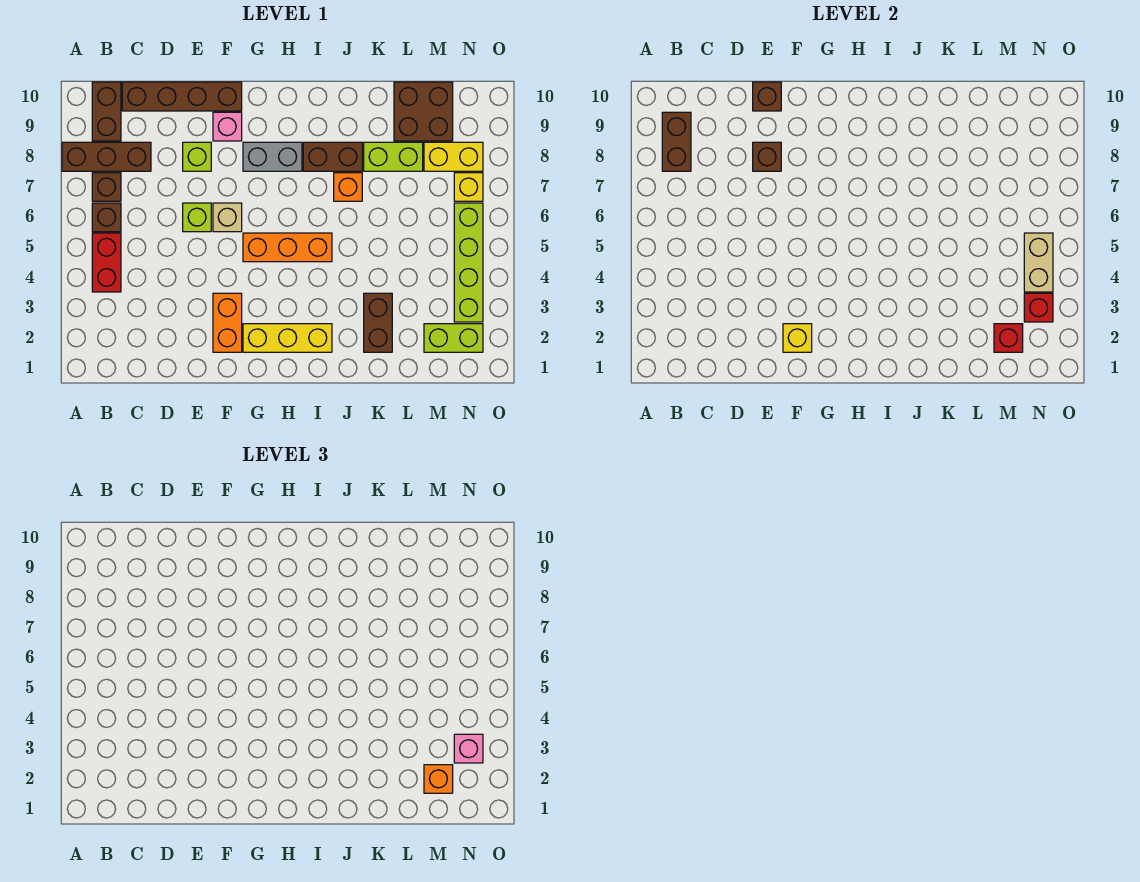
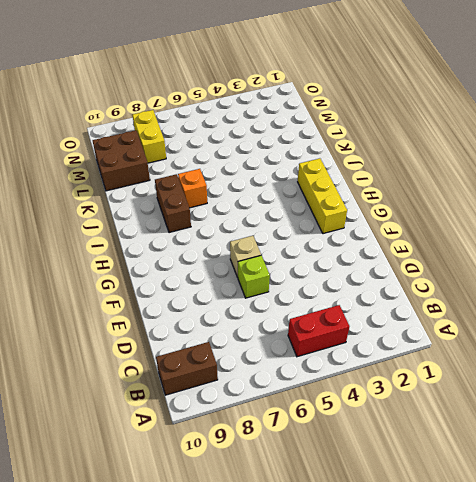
none -> brown brick A8:C8 level 1
none -> brown brick B6 level 1
none -> brown brick B7 level 1
none -> brown brick C10:F10 level 1

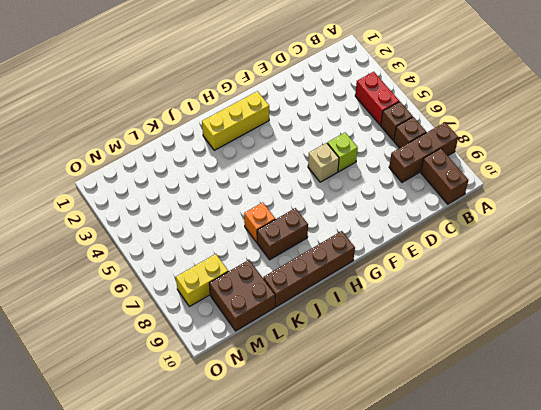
brown brick H10:K10 level 1 -> brown brick C10:F10 level 1
none -> lime brick E8 level 1
none -> orange brick F2:F3 level 1
none -> pink brick F9 level 1
none -> orange brick G5:I5 level 1

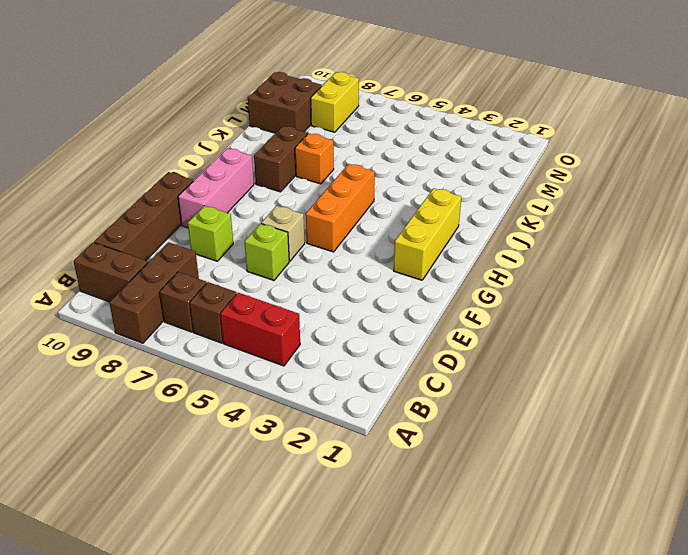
pink brick F9:H9 level 1 -> pink brick F9 level 1
none -> orange brick F2:F3 level 1
none -> grey brick G8:H8 level 1
none -> brown brick K2:K3 level 1
none -> lime brick K8:L8 level 1

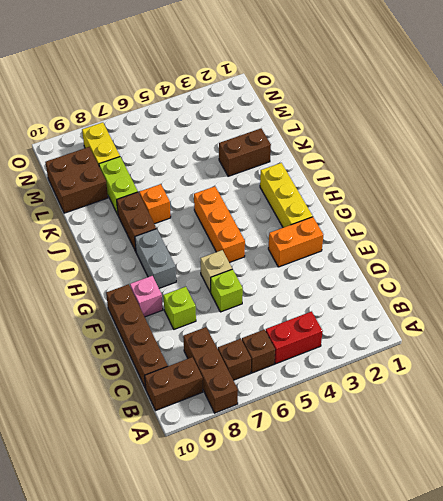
none -> lime brick M2:N2 level 1
none -> lime brick N3:N6 level 1
none -> yellow brick N7 level 1
none -> brown brick B8:B9 level 2

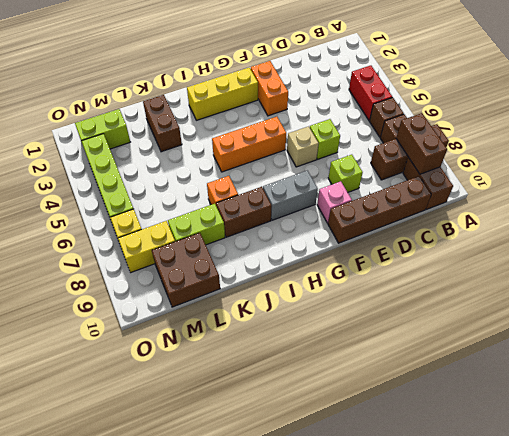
none -> brown brick E8 level 2
none -> brown brick E10 level 2
none -> yellow brick F2 level 2
none -> red brick M2 level 2

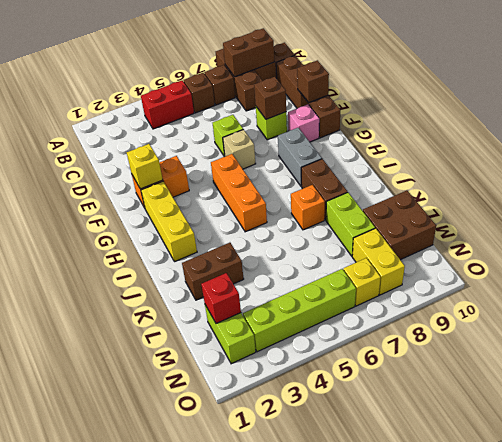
none -> red brick N3 level 2
none -> tan brick N4:N5 level 2
none -> orange brick M2 level 3
none -> pink brick N3 level 3

